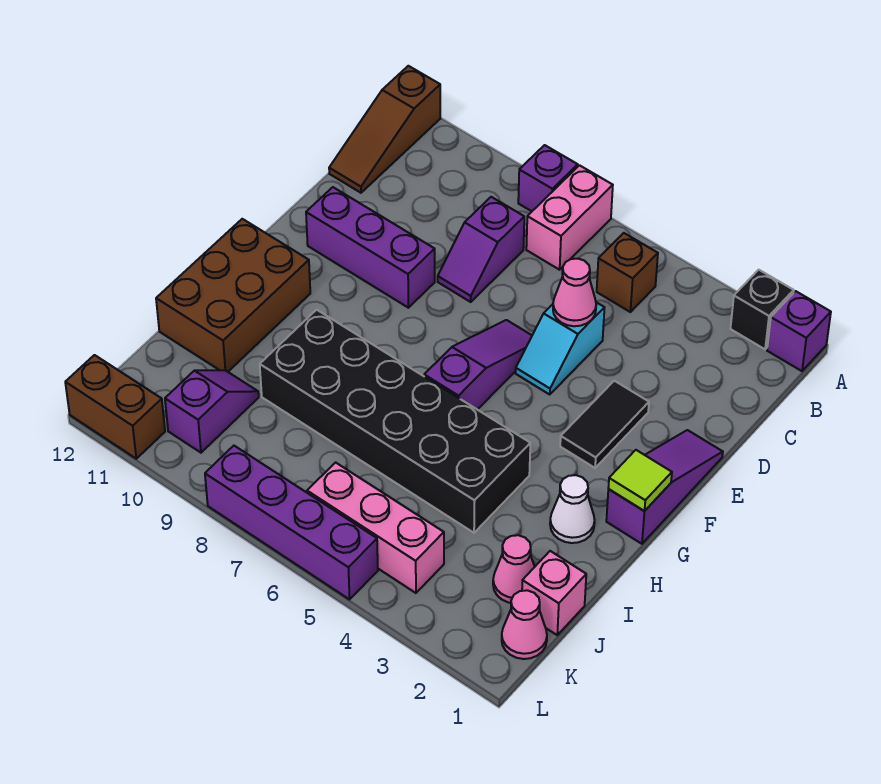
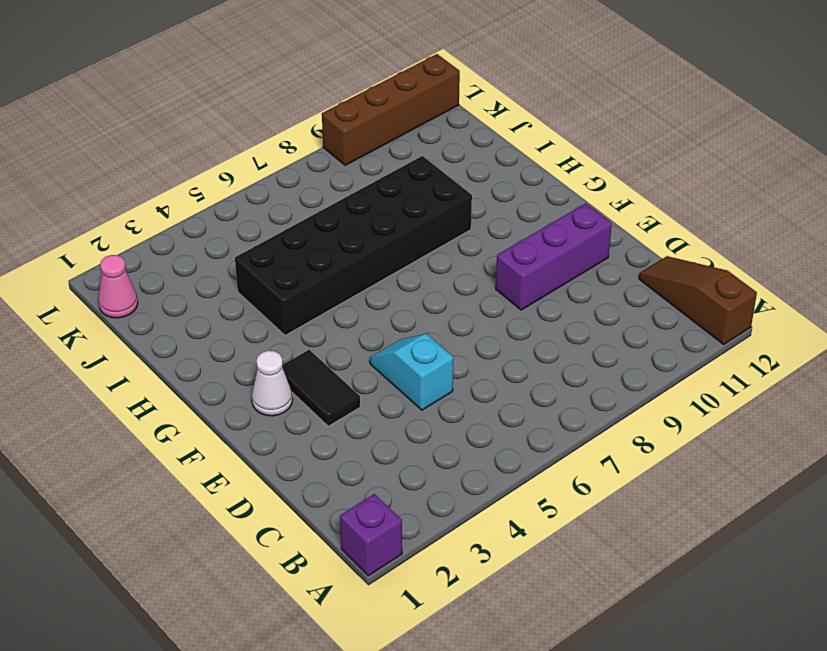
white cone F2 level 1 -> white cone H2 level 1
brown brick L9:L12 level 1 -> brown brick L11:L12 level 1
none -> black brick A2 level 1
none -> pink brick A7:B7 level 1
none -> purple brick A8 level 1

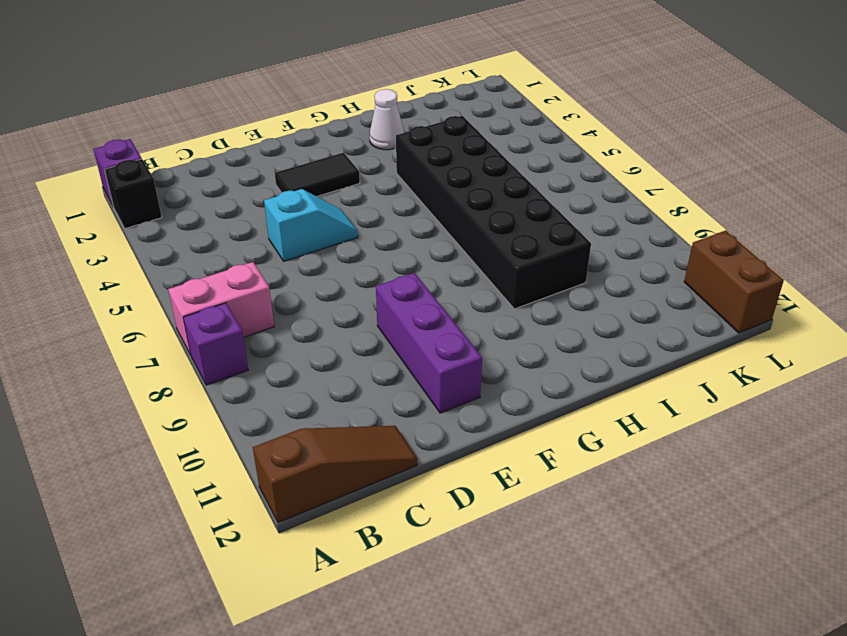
none -> brown brick B5 level 1
none -> purple slope C8:D8 level 1 top C
none -> purple slope E1:G1 level 1 top G

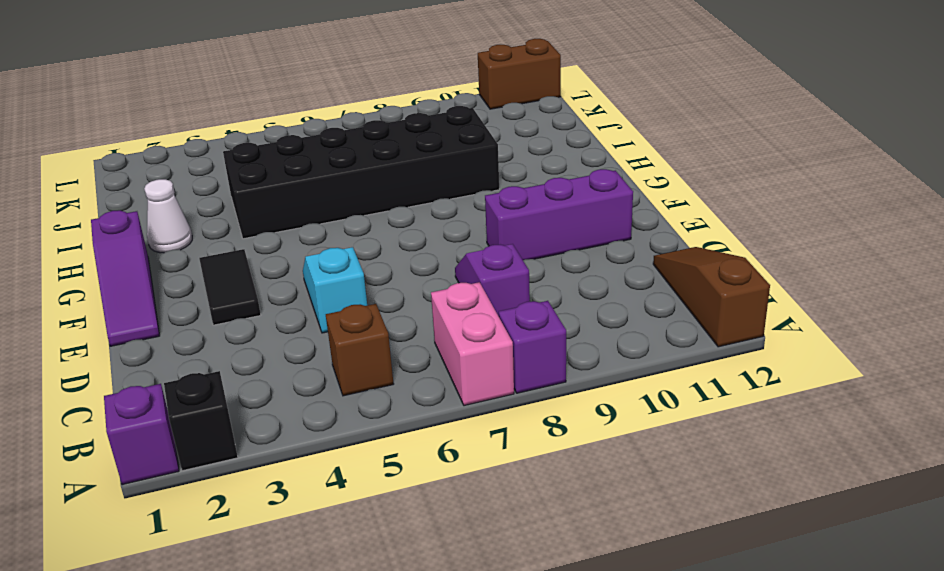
none -> purple slope E6:G6 level 1 top G
none -> brown brick G11:I12 level 1
none -> pink brick J1 level 1

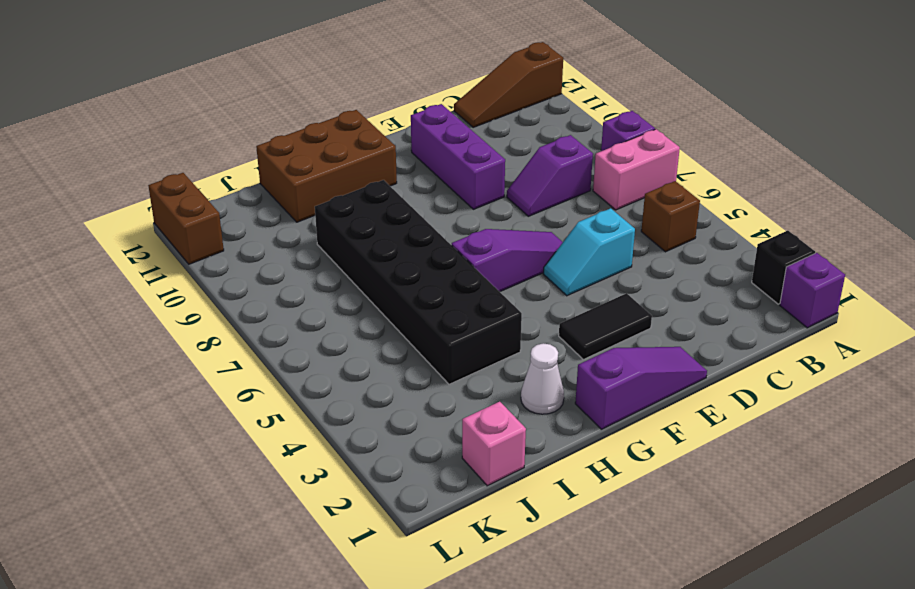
none -> pink cone J2 level 1
none -> purple slope J10:K10 level 1 top K
none -> pink cone K1 level 1

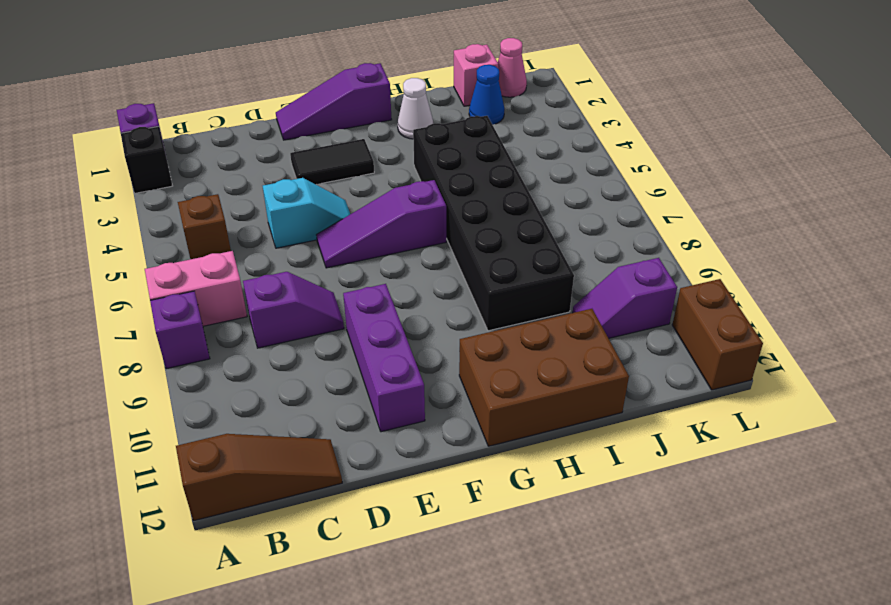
blue cone J2 level 1 -> pink cone J2 level 1
none -> pink brick K4:K6 level 1
none -> purple brick L5:L8 level 1
none -> pink cone D5 level 2

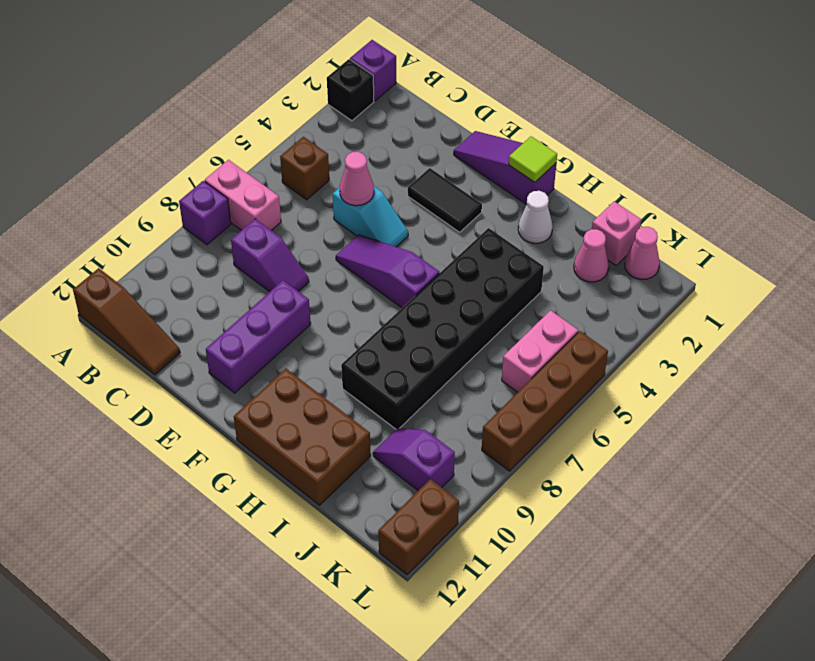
pink brick K5:K6 level 1 -> pink brick K4:K6 level 1
brown brick L5:L8 level 1 -> purple brick L5:L8 level 1

